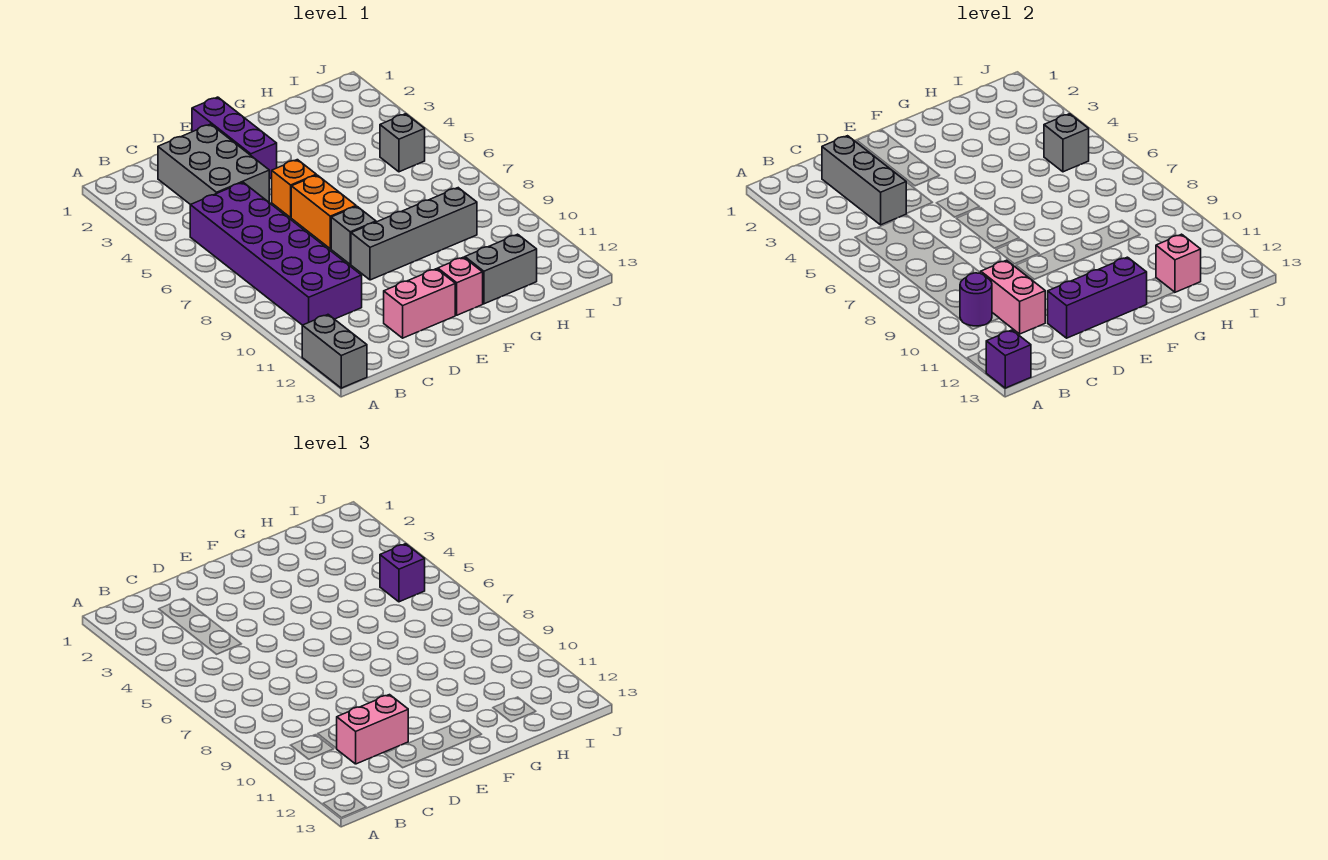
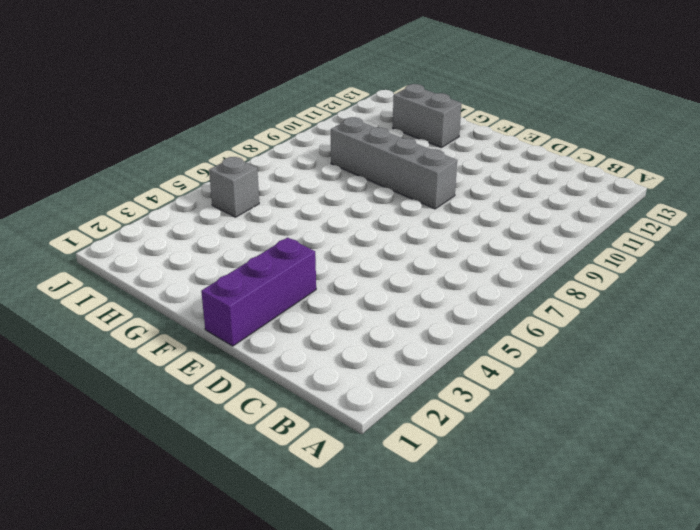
none -> grey brick A12:A13 level 1
none -> purple brick B5:C10 level 1
none -> grey brick C2:D4 level 1

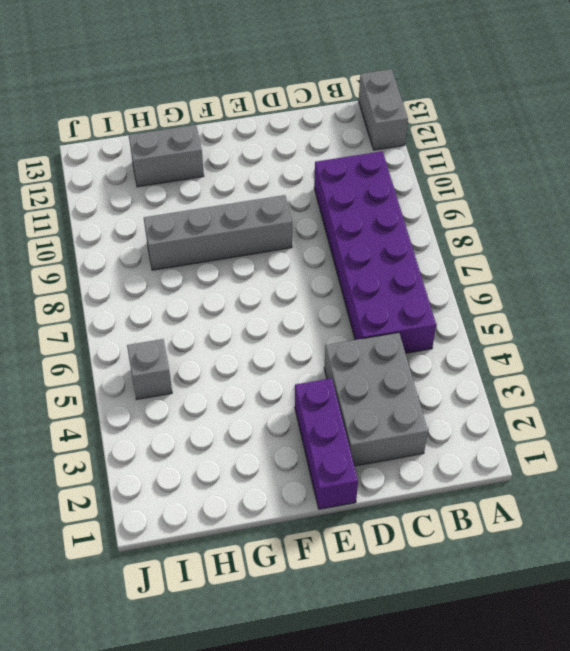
none -> pink brick D12:E12 level 1
none -> orange brick E5 level 1
none -> orange brick E6:E7 level 1

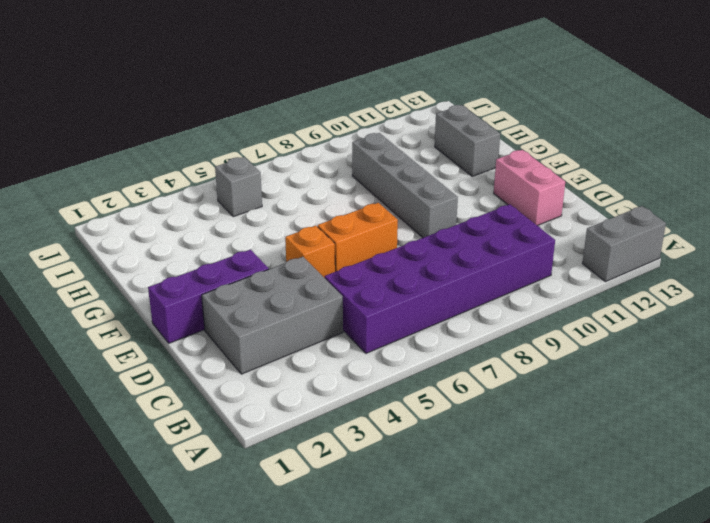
none -> grey brick E8 level 1
none -> pink brick F12 level 1
none -> purple brick A13 level 2

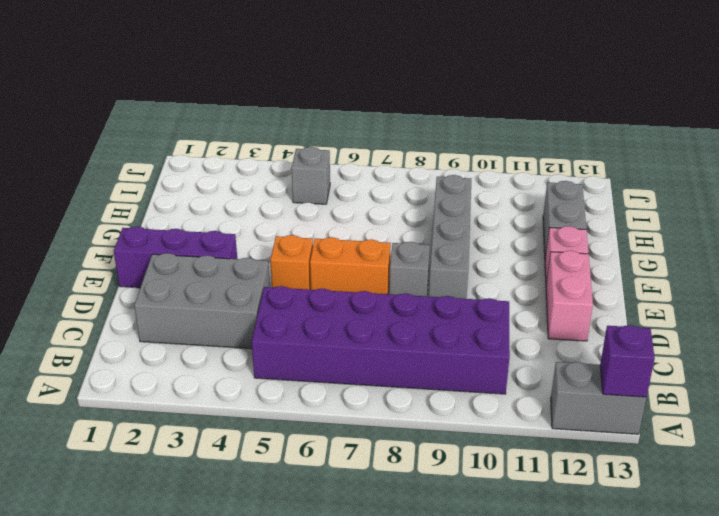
none -> purple round brick B10 level 2
none -> grey brick C2:C4 level 2
none -> pink brick C10:C11 level 2

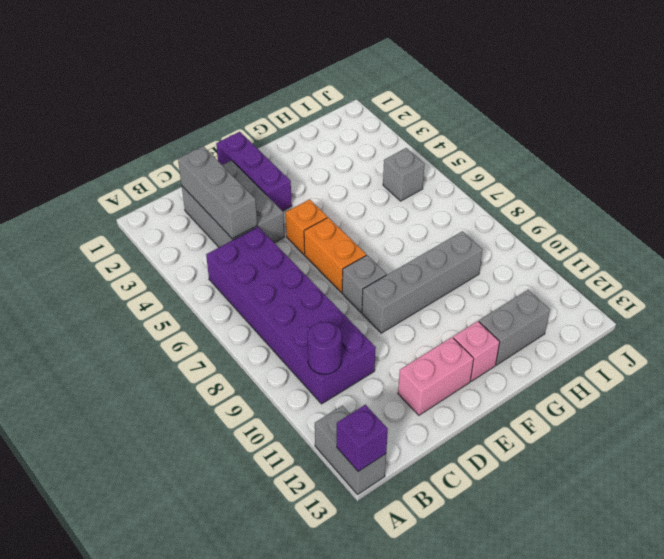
none -> pink brick C10:C11 level 2
none -> purple brick D12:F12 level 2
none -> pink brick H12 level 2

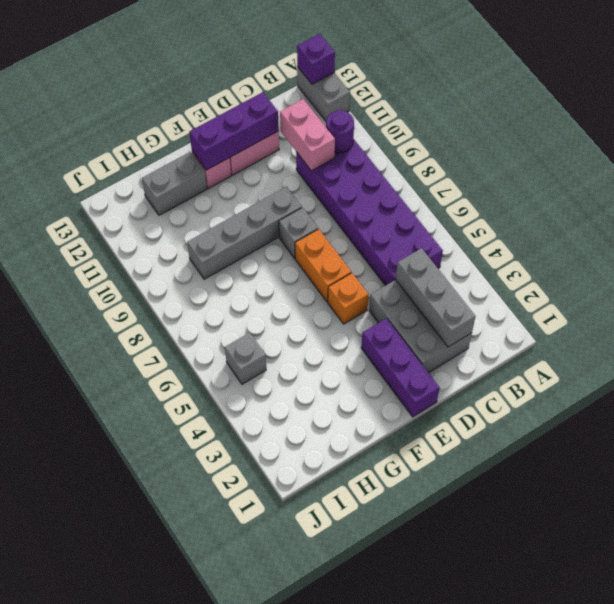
none -> pink brick H12 level 2
none -> grey brick I5 level 2
none -> pink brick C11:D11 level 3

